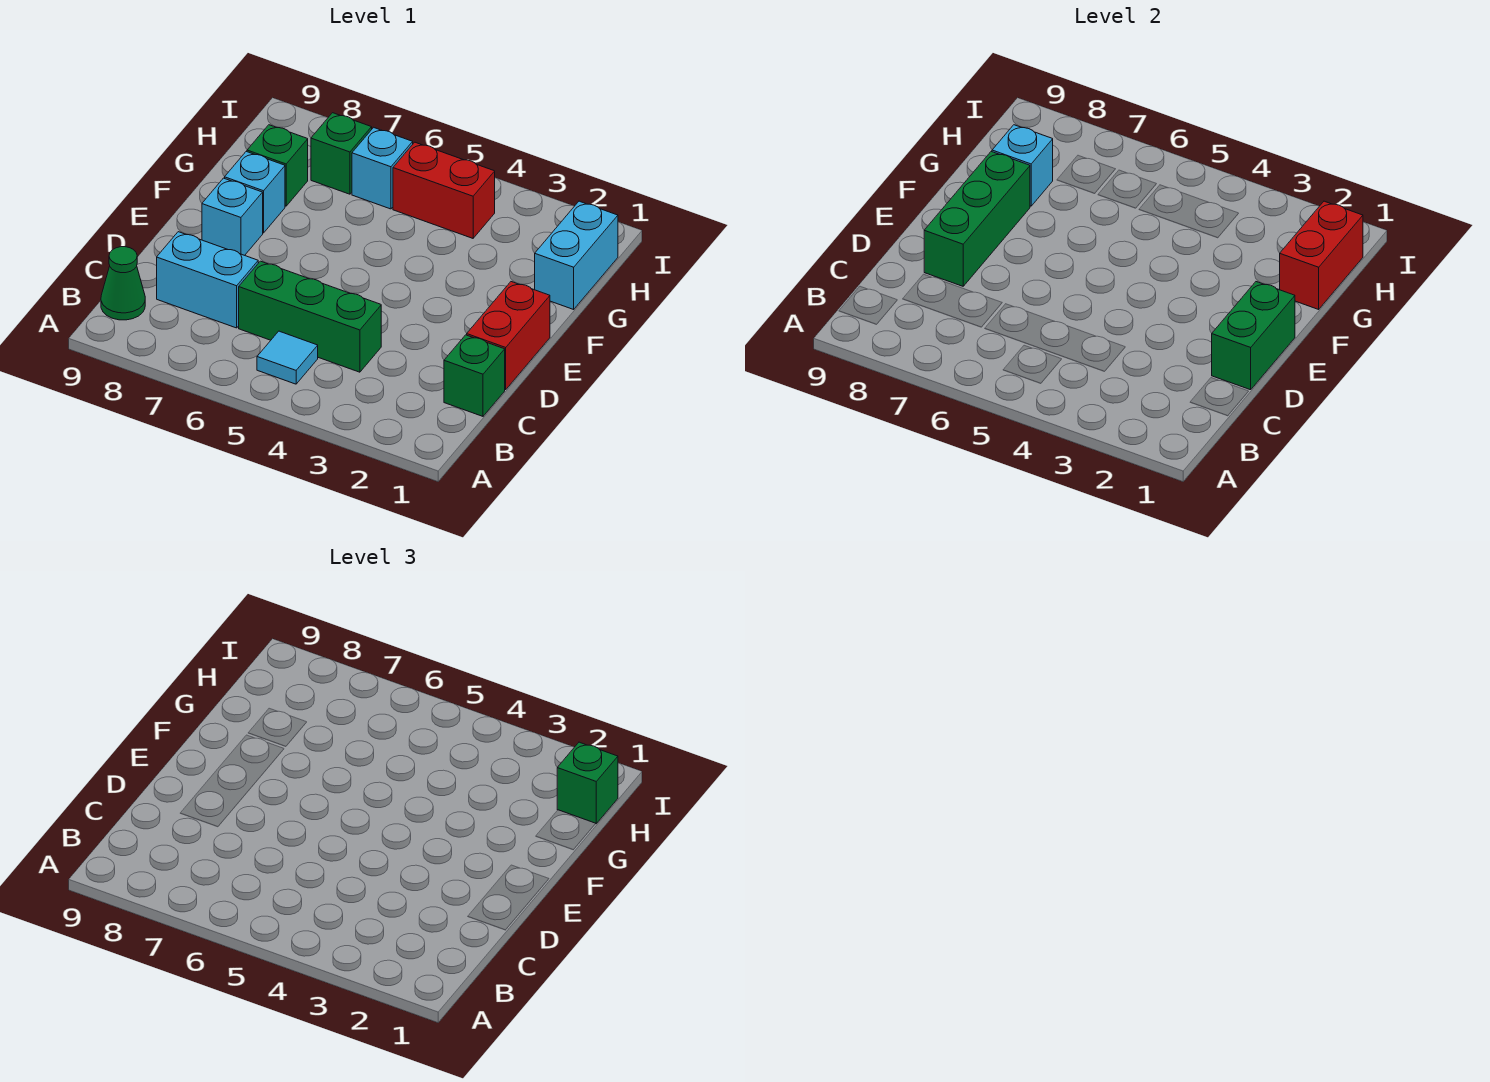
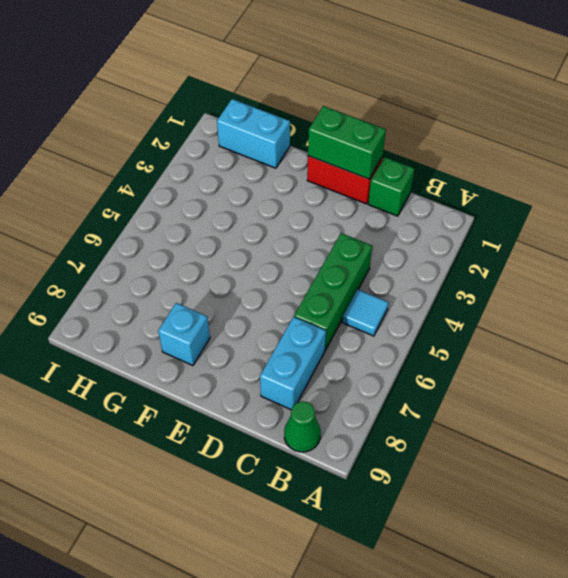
none -> cyan brick E8 level 1
none -> green brick G8 level 1
none -> red brick H4:H5 level 1

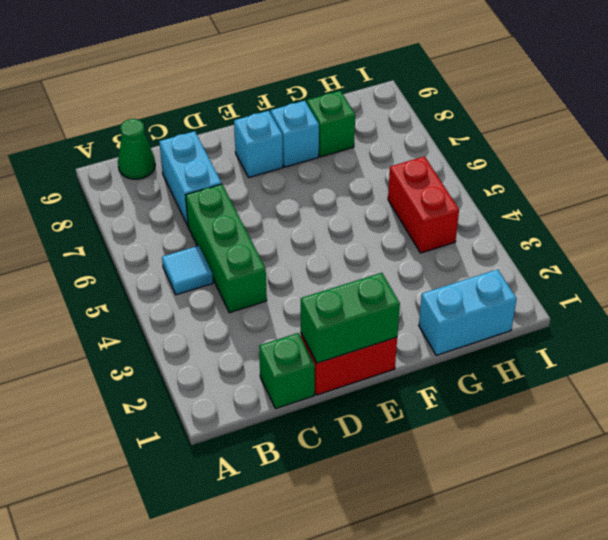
none -> cyan brick H6 level 1
none -> green brick H7 level 1
none -> green brick D8:F8 level 2

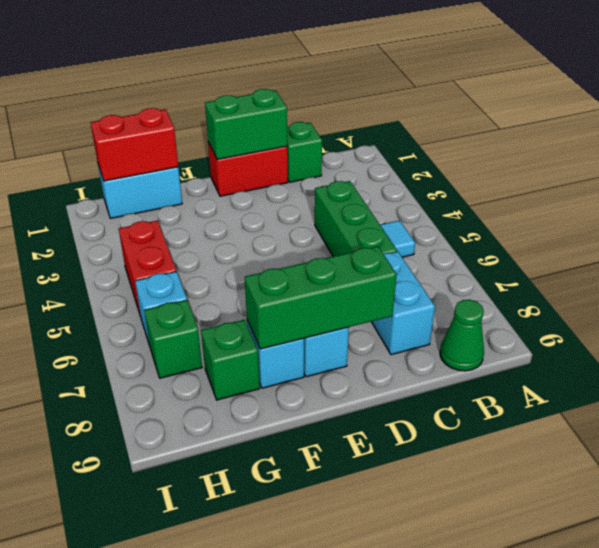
none -> cyan brick G8 level 2
none -> green brick H1 level 3

